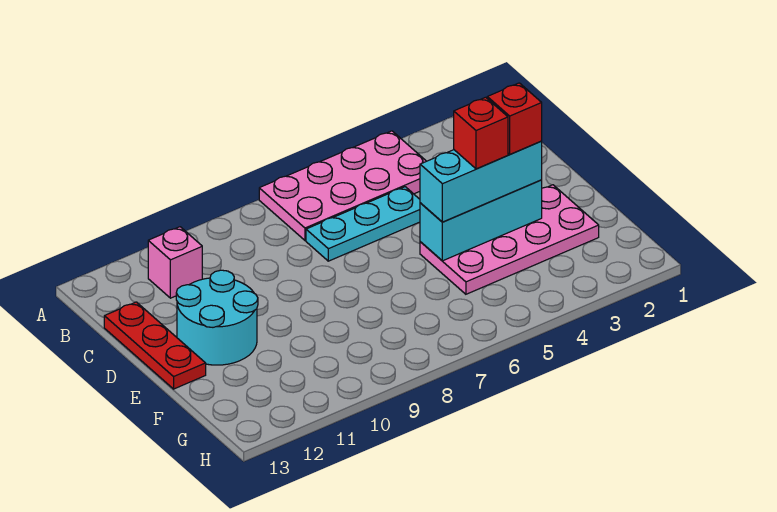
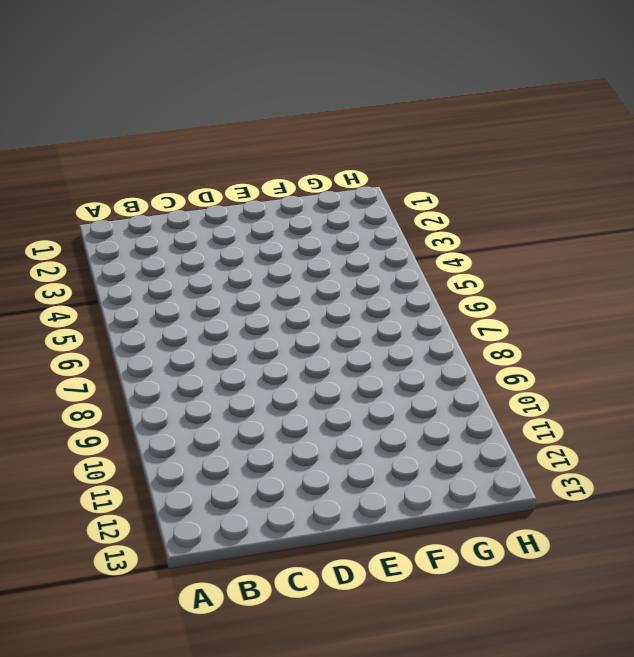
none -> pink plate A4:B7 level 1
none -> pink brick B11 level 1

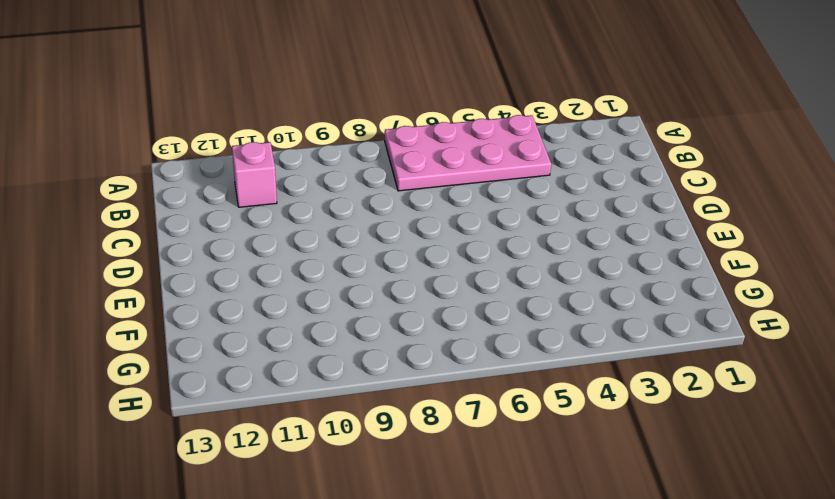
none -> cyan plate C5:C7 level 1
none -> red plate C13:E13 level 1

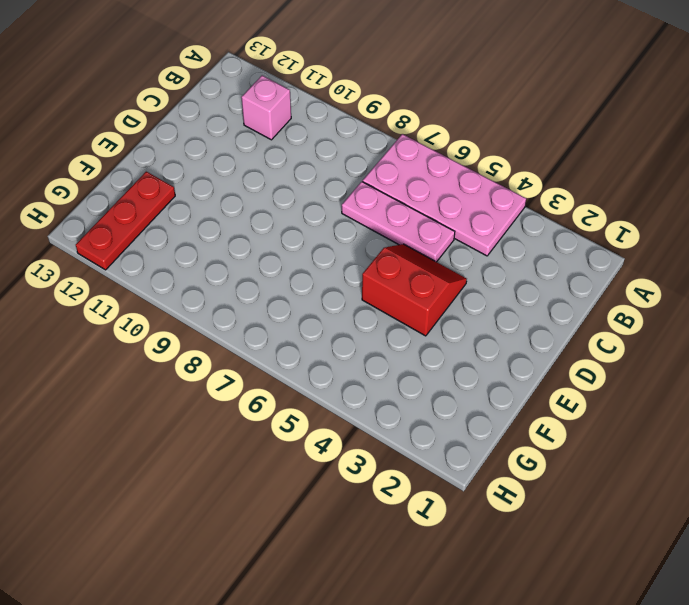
pink plate C5:C7 level 1 -> cyan plate C5:C7 level 1
red slope D4:E5 level 1 top E -> pink plate E2:F5 level 1
red plate F12:H12 level 1 -> red plate C13:E13 level 1
none -> cyan round brick D11:E12 level 1
none -> cyan brick E3:E5 level 2

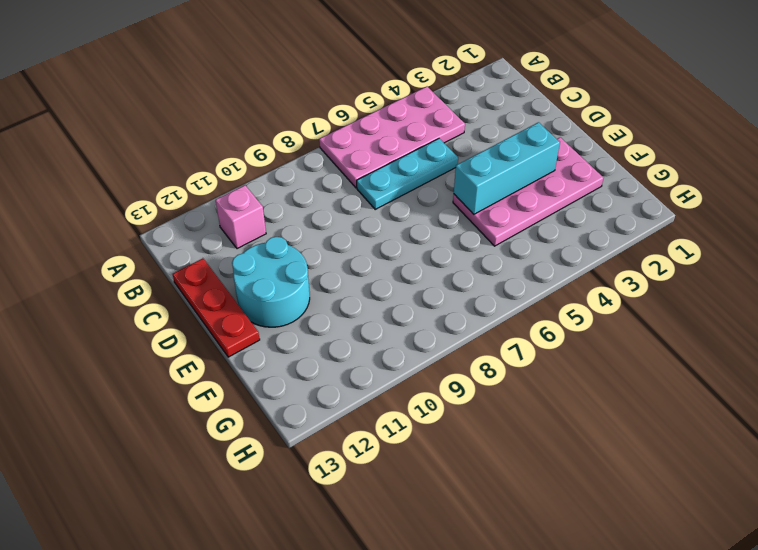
none -> cyan brick E3:E5 level 3
none -> red brick E3 level 4

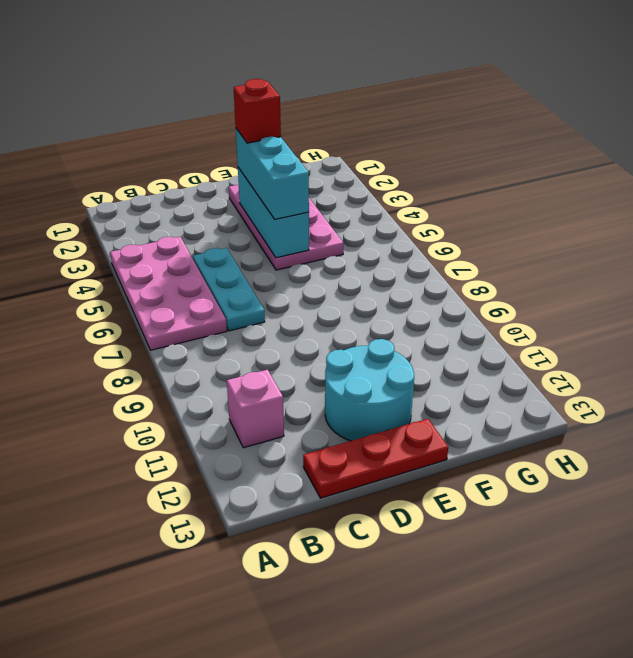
none -> red brick E4 level 4

